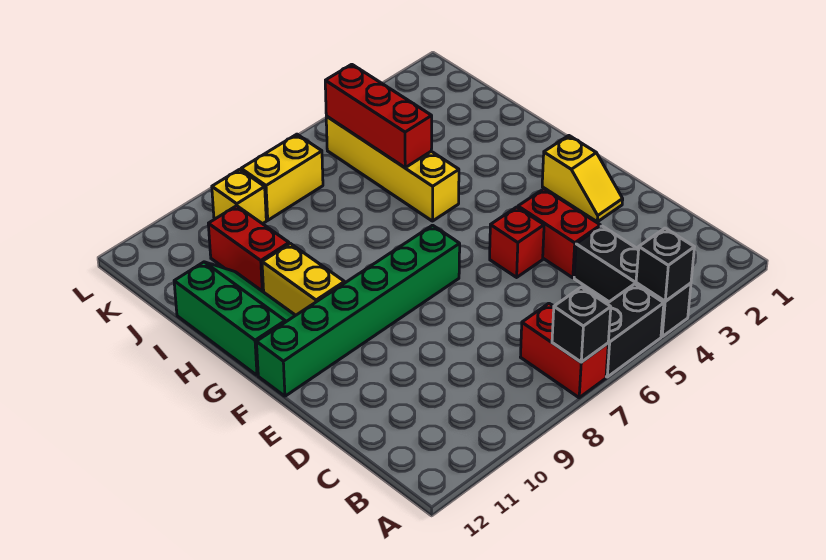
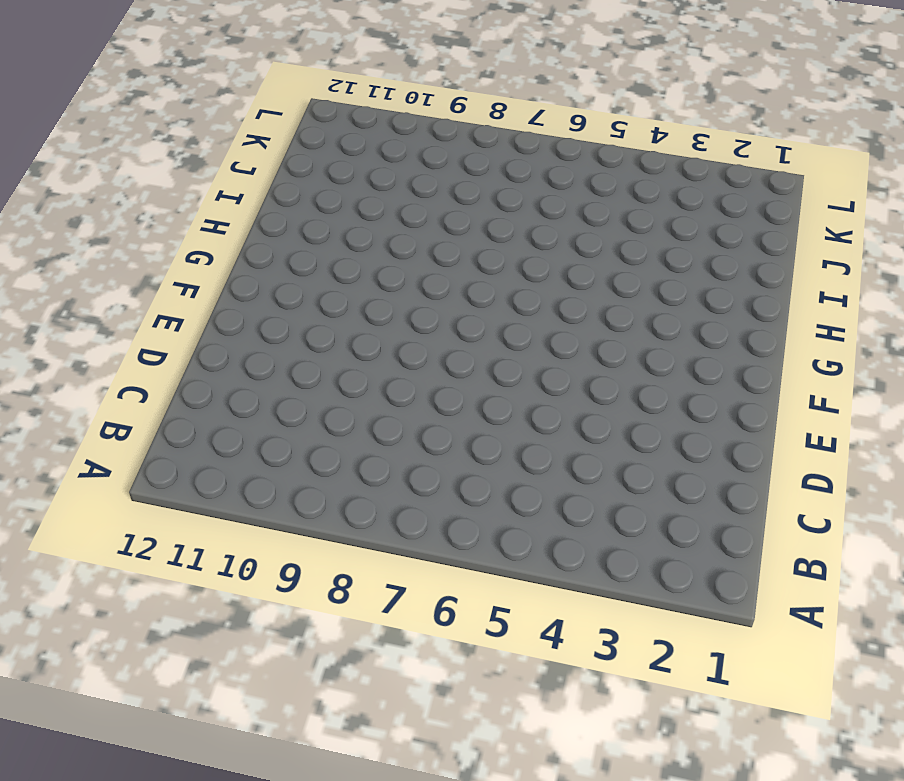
none -> black brick A4:C4 level 1
none -> black brick A5:A6 level 1
none -> red brick A7:B7 level 1

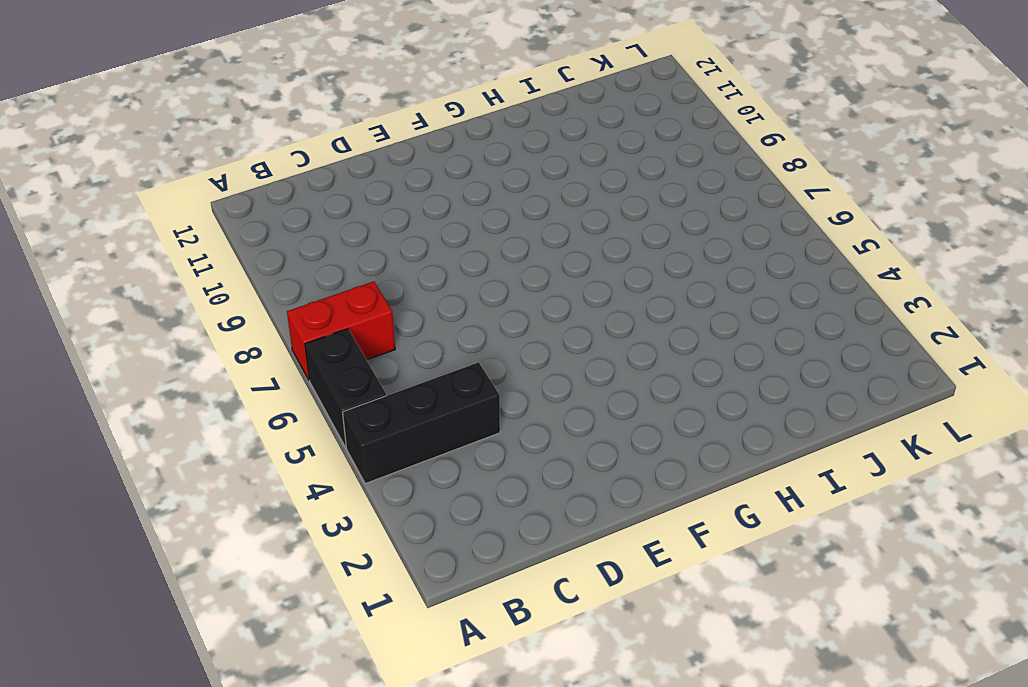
none -> red brick D4:E4 level 1
none -> yellow slope E2:F2 level 1 top F
none -> red brick E5 level 1

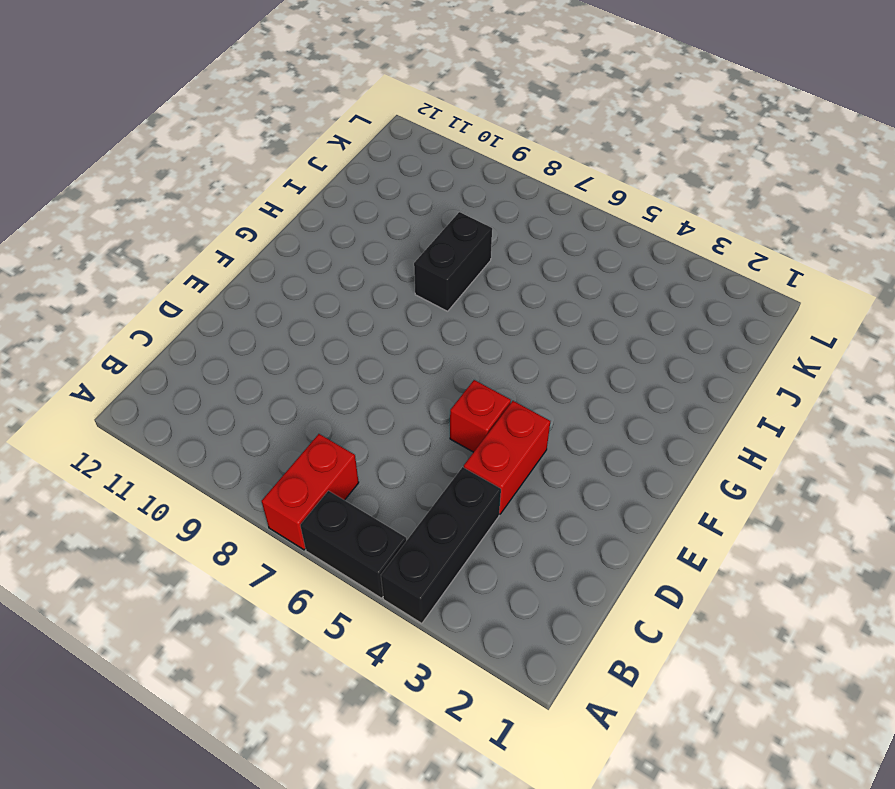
black brick H8:I8 level 1 -> none
none -> yellow slope E2:F2 level 1 top F
none -> green brick F7:F12 level 1
none -> yellow brick G10:H10 level 1

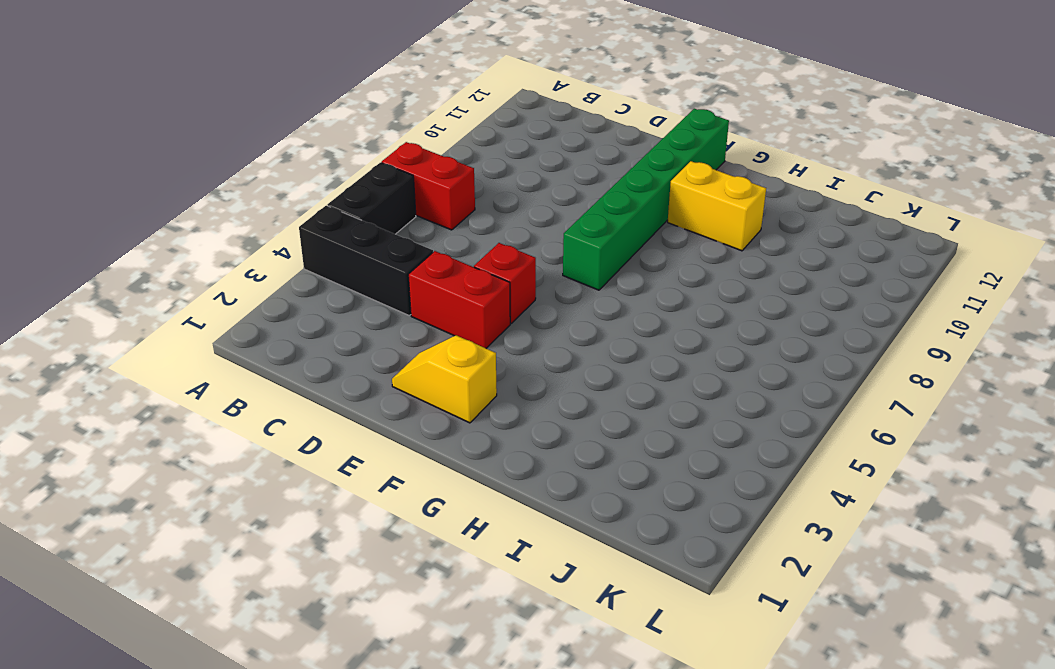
none -> green slope G11:I12 level 1 top 12
none -> yellow brick H5:K5 level 1
none -> red brick I10:J10 level 1

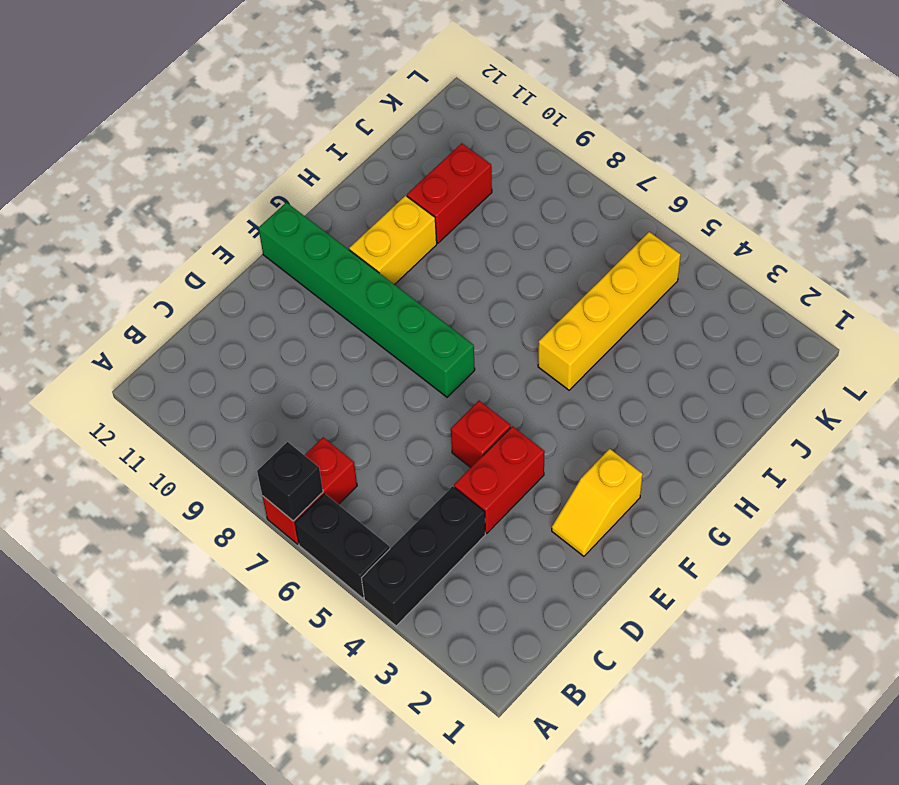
none -> green slope G11:I12 level 1 top 12
none -> yellow brick K7:K8 level 1
none -> yellow brick K9 level 1

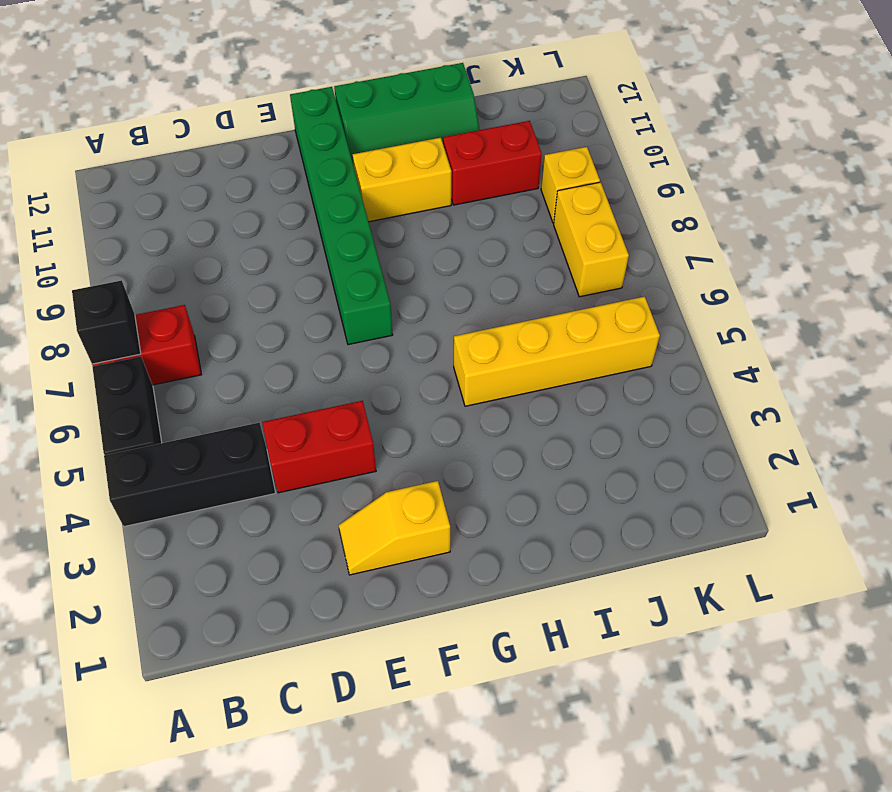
none -> red brick E5 level 1
none -> black brick A4 level 2
none -> red brick I5:K5 level 2

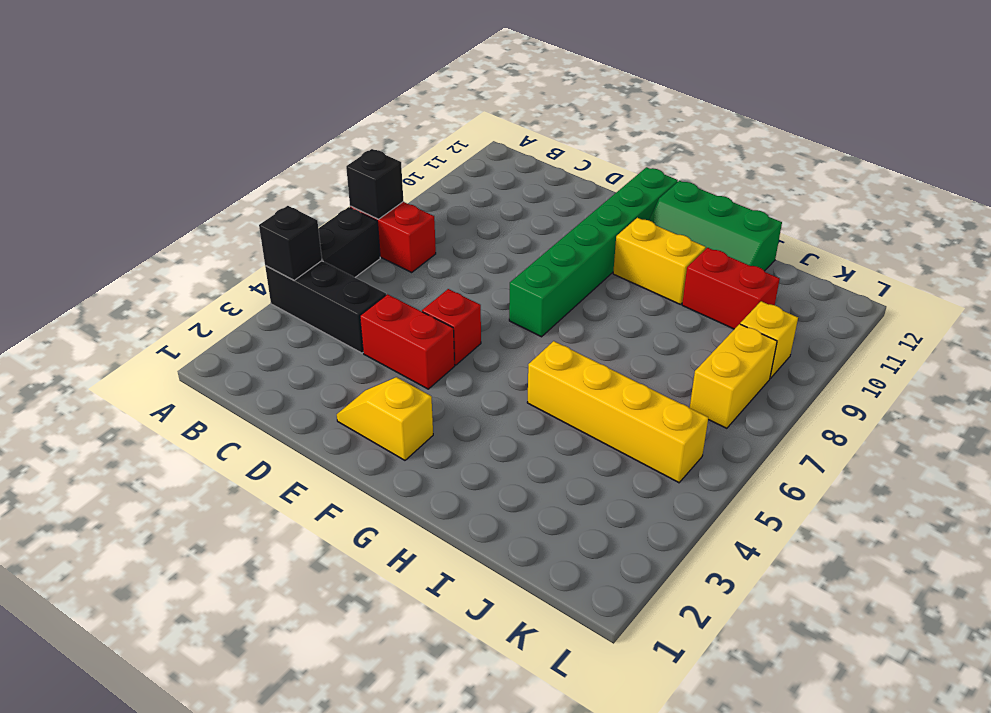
none -> red brick I5:K5 level 2

